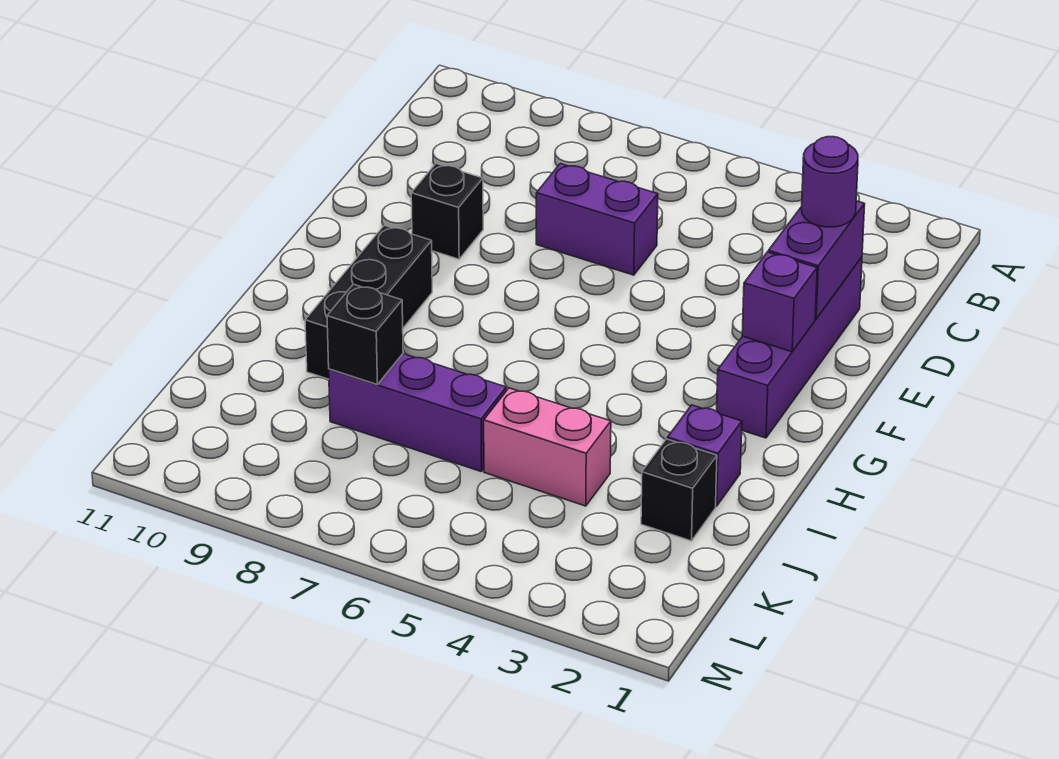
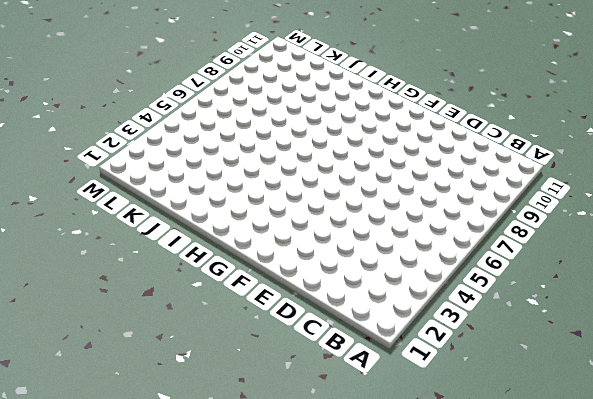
none -> purple brick D2:G2 level 1
none -> purple brick D6:D7 level 1
none -> black brick E9 level 1

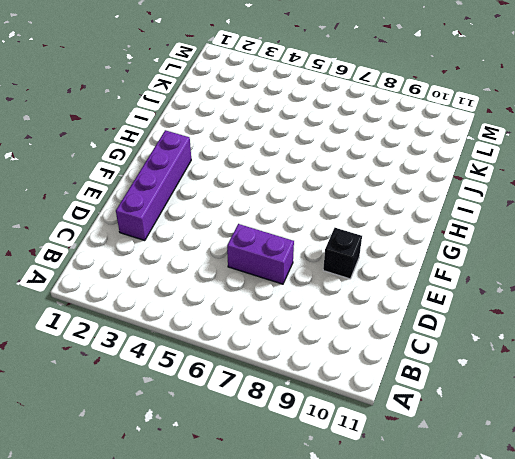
none -> black brick G9:I9 level 1
none -> purple brick I2 level 1
none -> black brick J2 level 1

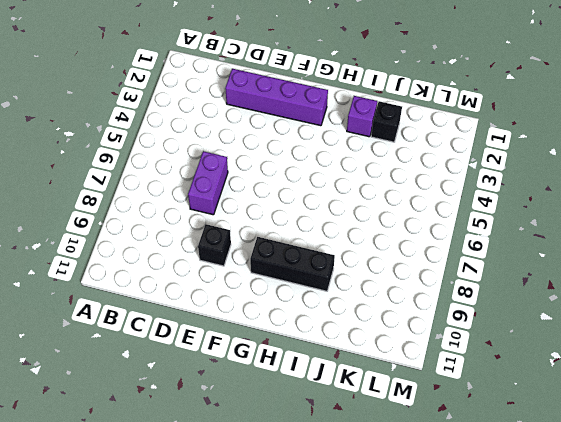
none -> pink brick J4:J5 level 1
none -> purple brick J6:J8 level 1
none -> purple brick D2:E2 level 2

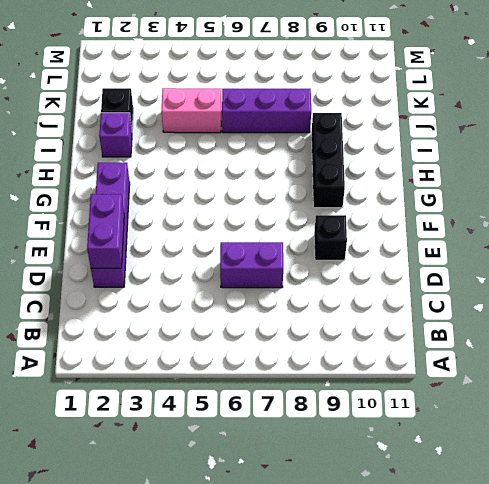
none -> purple brick F2 level 2
none -> black brick J8 level 2
none -> purple round brick D2 level 3

